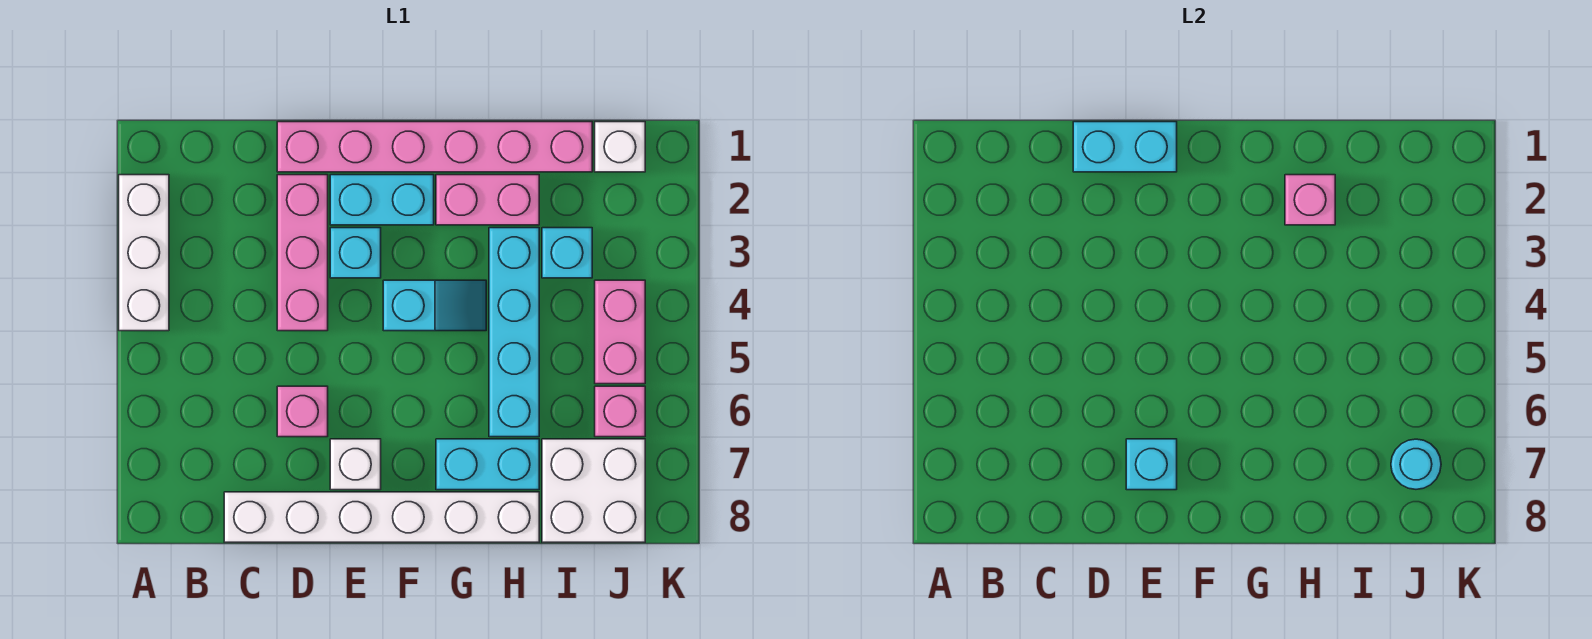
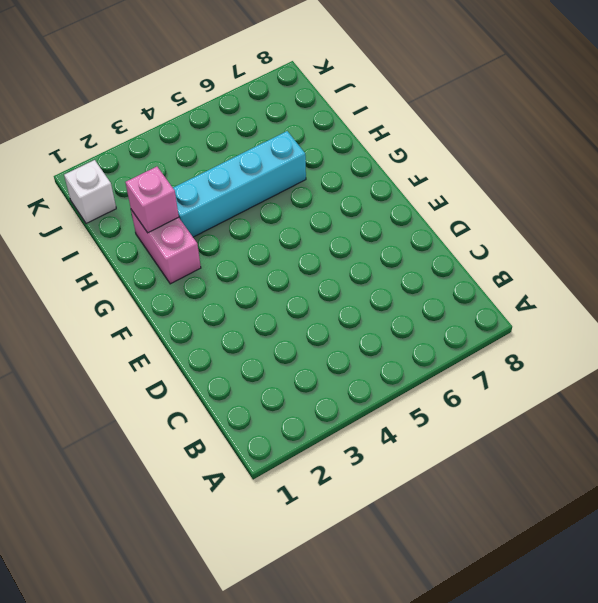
none -> white brick A2:A4 level 1
none -> white brick C8:H8 level 1
none -> pink brick D1:I1 level 1

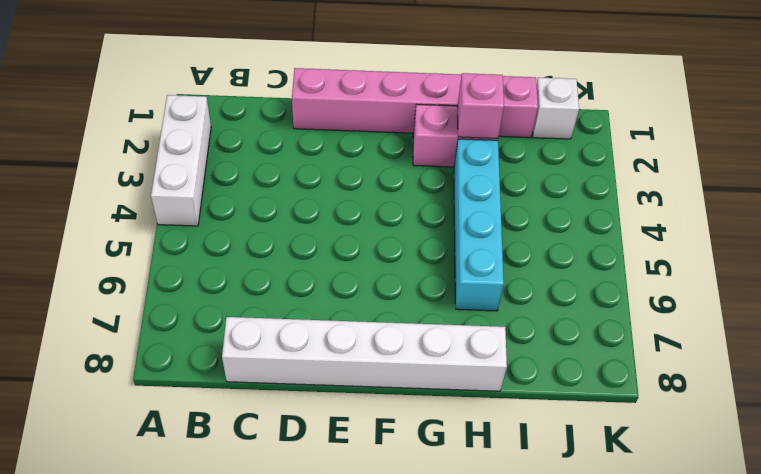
none -> pink brick D2:D4 level 1
none -> pink brick D6 level 1
none -> cyan brick E2:F2 level 1

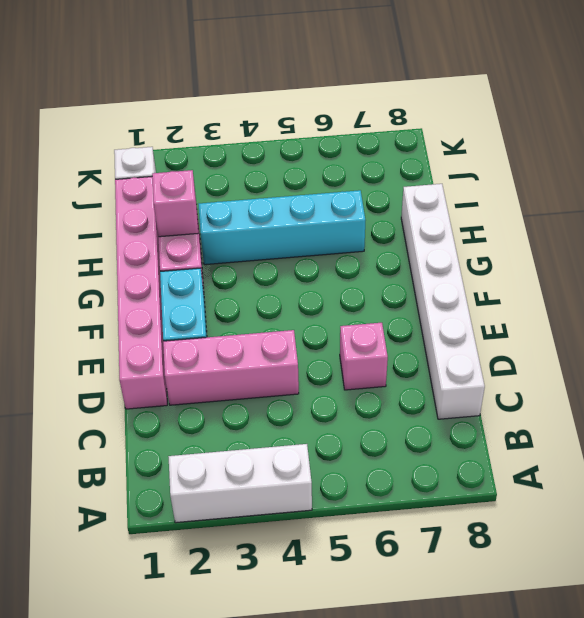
none -> cyan brick E3 level 1
none -> white brick E7 level 1
none -> cyan slope F4:G4 level 1 top F

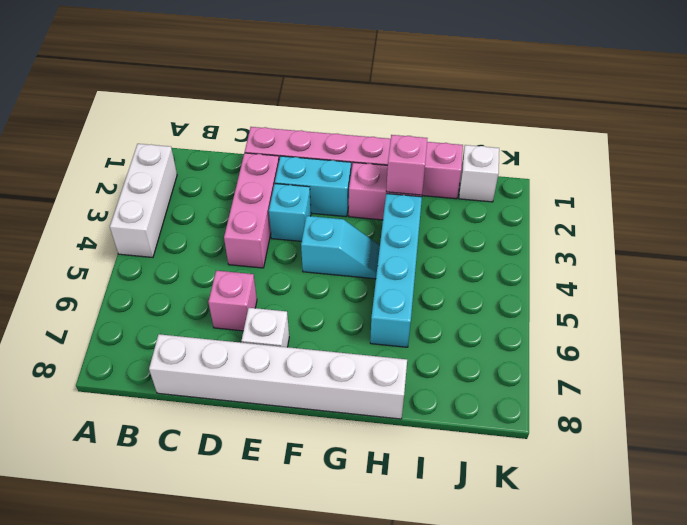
none -> cyan brick G7:H7 level 1
none -> cyan brick I3 level 1
none -> white brick I7:J8 level 1

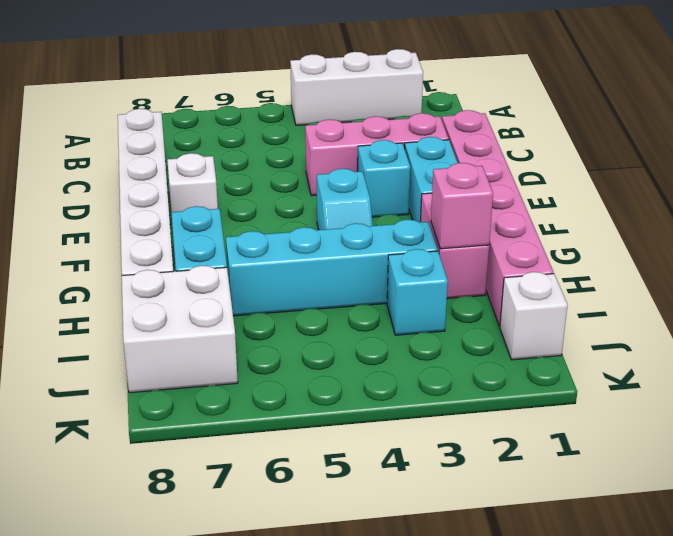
none -> pink brick D6 level 1
none -> pink brick J4:J5 level 1
none -> pink brick J6 level 1

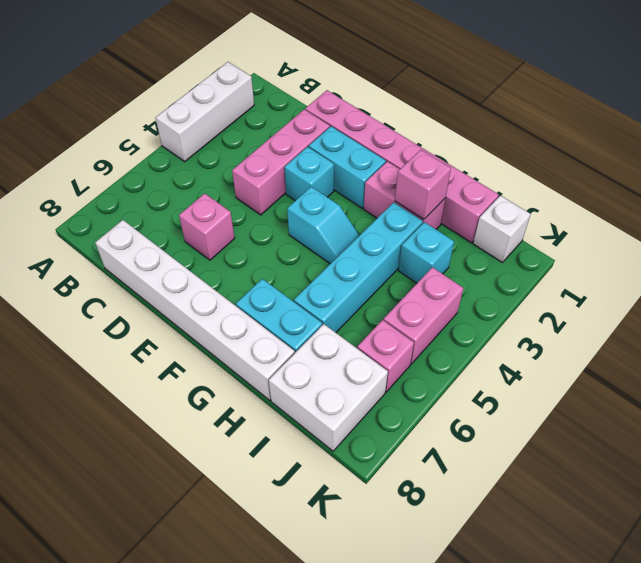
none -> white brick E7 level 1
none -> cyan brick D1:E1 level 2
none -> cyan brick E7 level 2

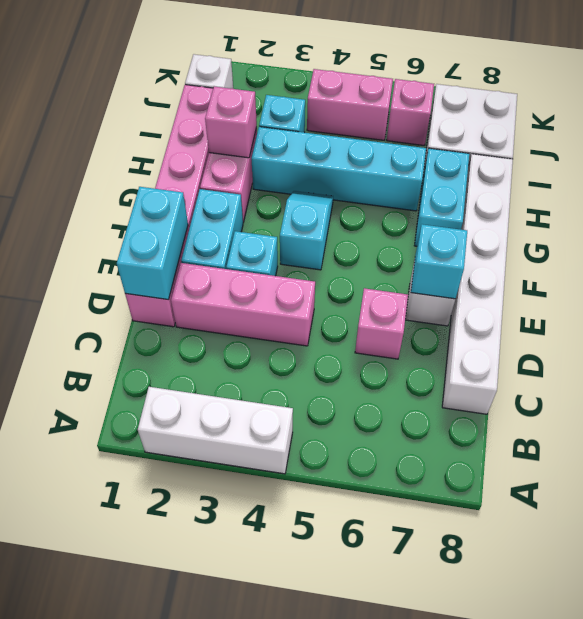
none -> cyan round brick J7 level 2

